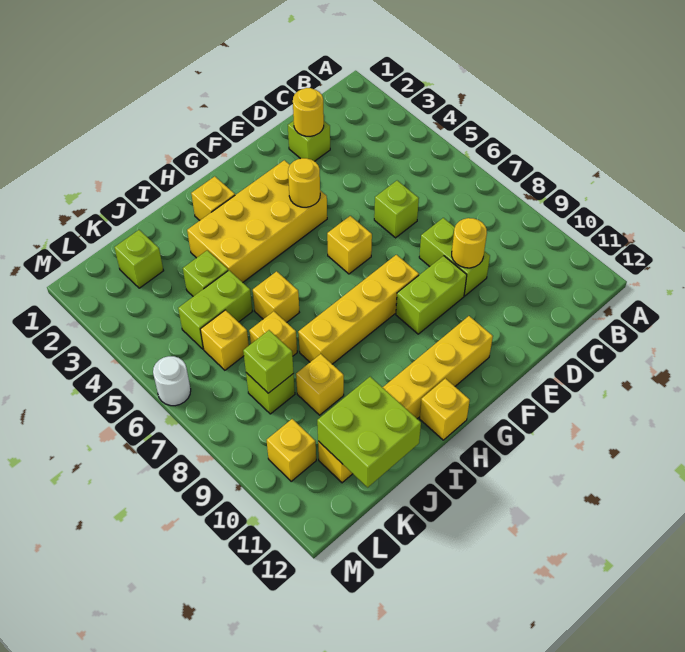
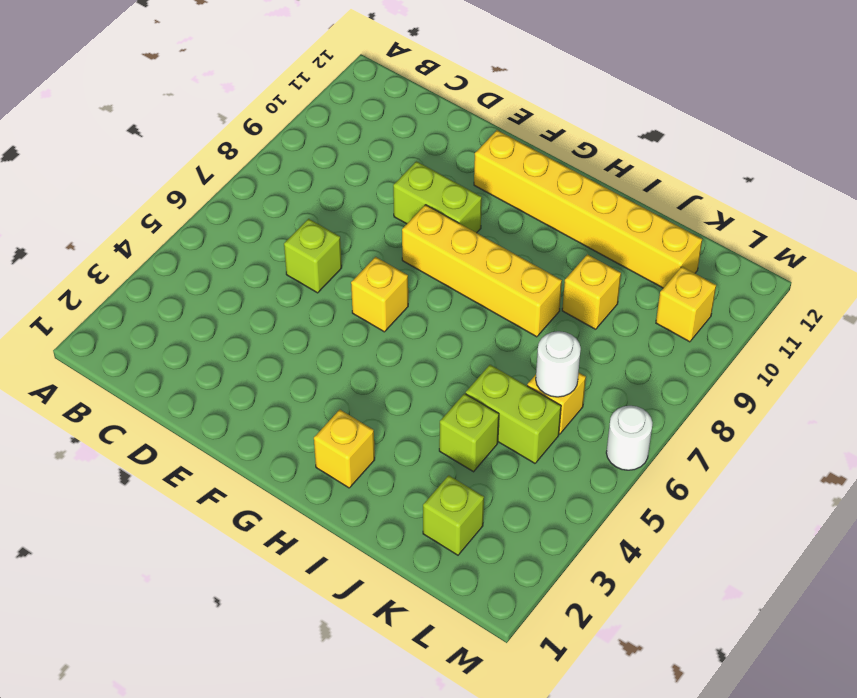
white round brick K6 level 2 -> none
none -> lime brick D2 level 1
none -> lime brick D8:D9 level 1
none -> yellow brick F3:I4 level 1

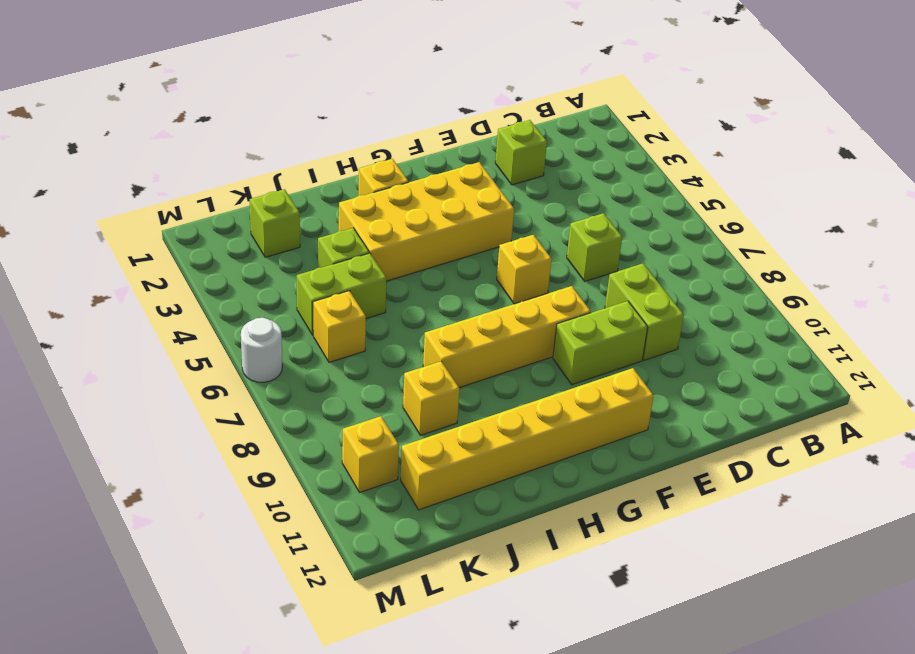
none -> yellow brick H12 level 1
none -> yellow brick I6 level 1
none -> yellow brick J7 level 1

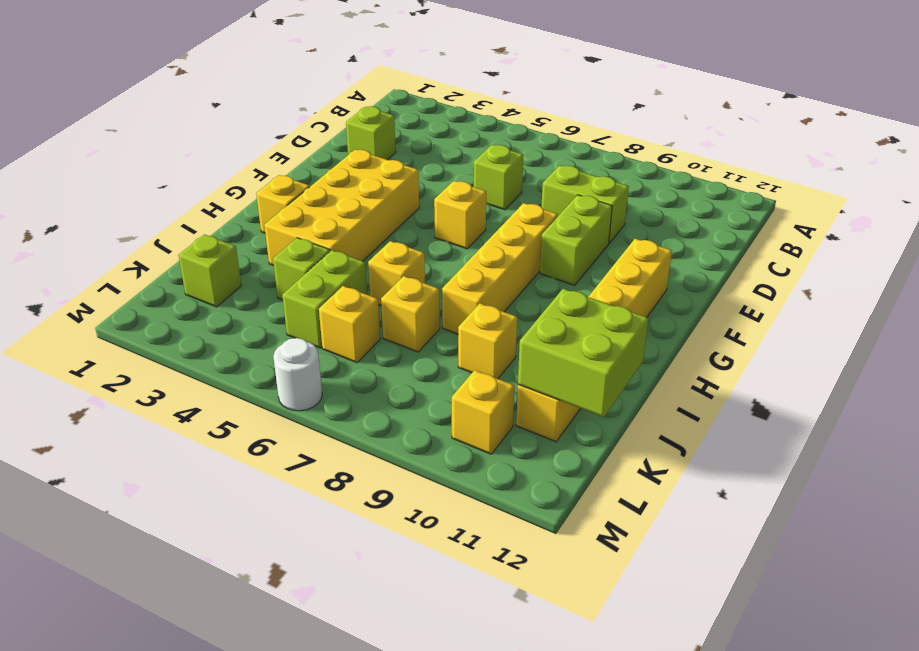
none -> yellow brick H12 level 1
none -> lime brick K8 level 1
none -> yellow round brick D2 level 2

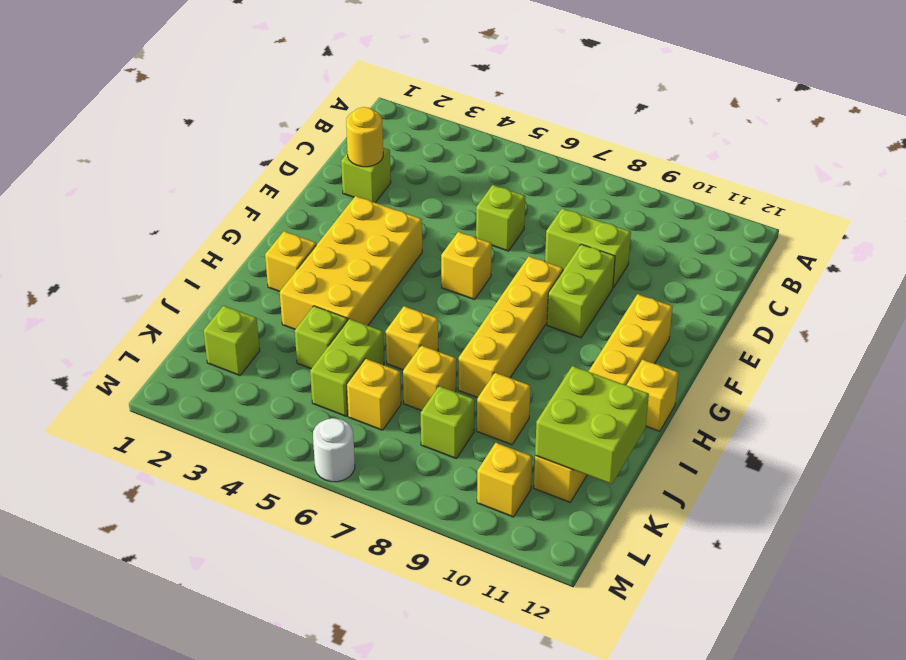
none -> yellow round brick D9 level 2
none -> yellow round brick F4 level 2
none -> lime brick K8 level 2

